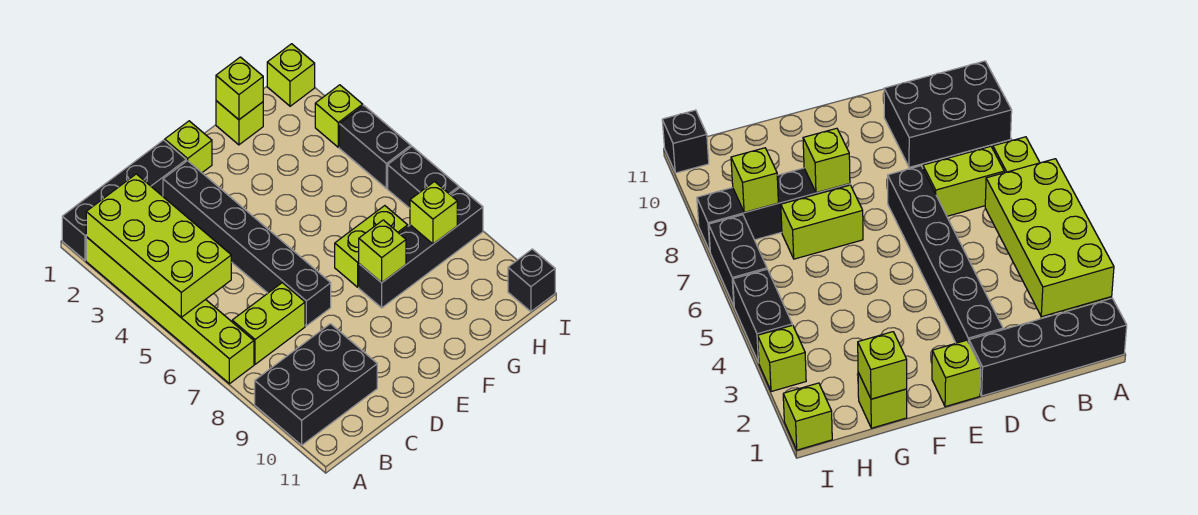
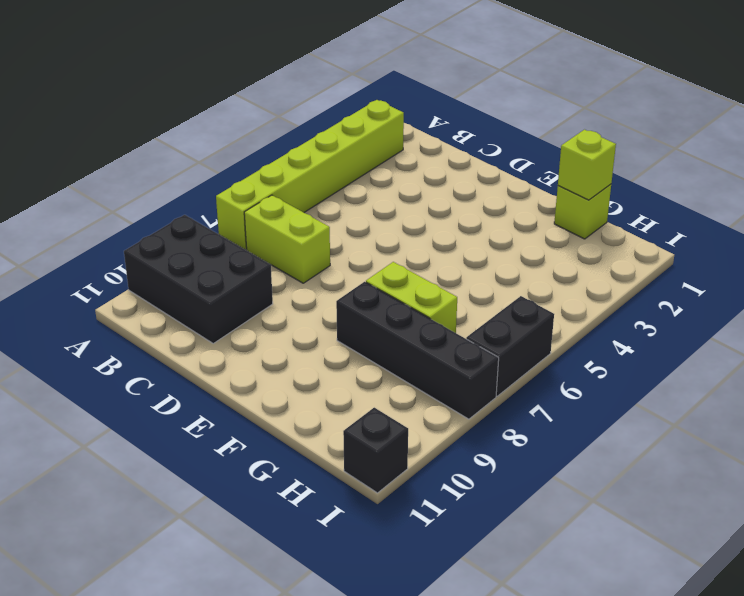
none -> black brick A1:D1 level 1
none -> black brick D2:D7 level 1
none -> lime brick E1 level 1

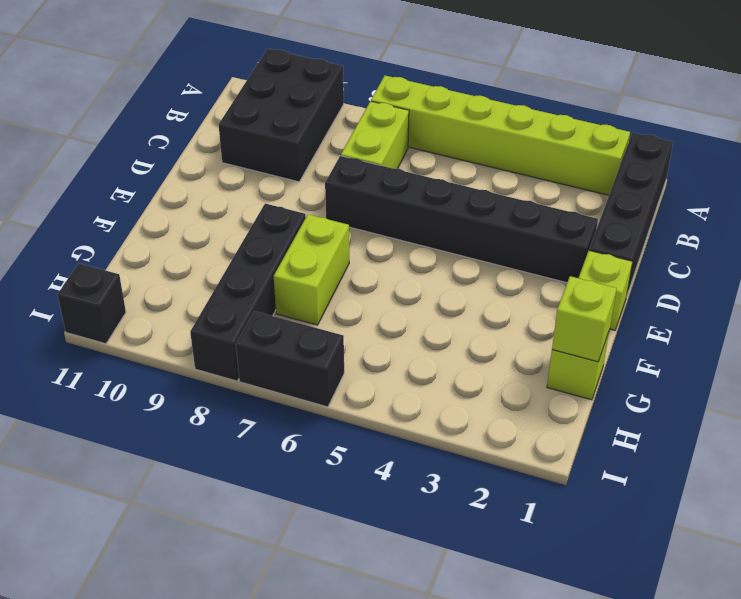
none -> lime brick I1 level 1
none -> lime brick I3 level 1
none -> black brick I4:I5 level 1

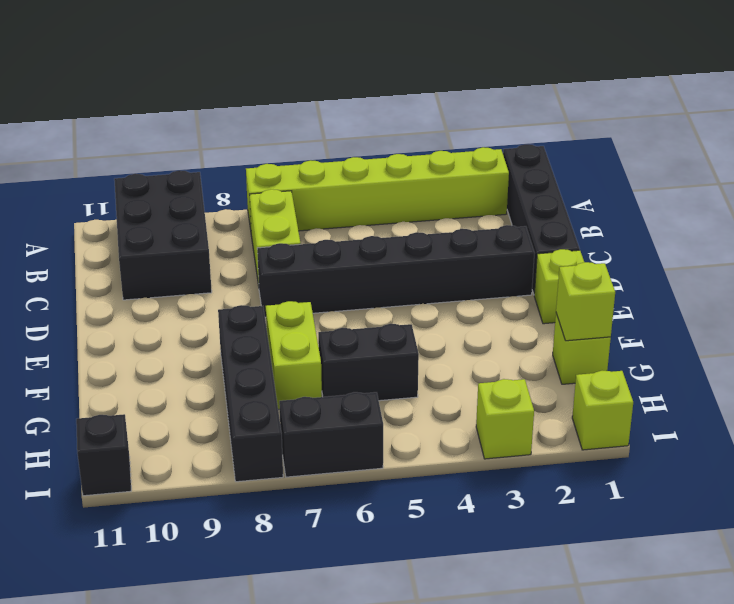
black brick G5:G6 level 1 -> black brick I4:I5 level 1
none -> lime brick A2:B5 level 2
none -> lime brick F8 level 2
none -> lime brick H8 level 2

